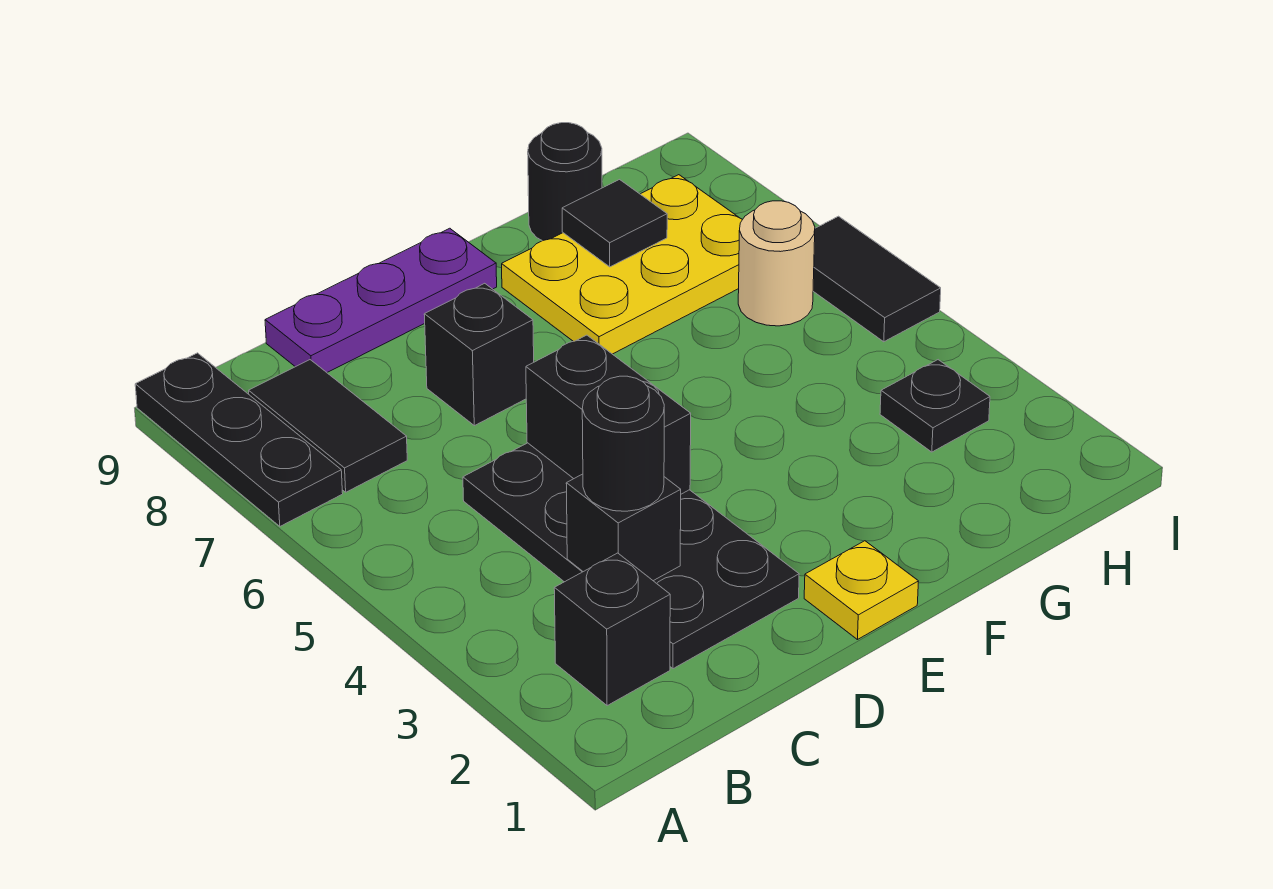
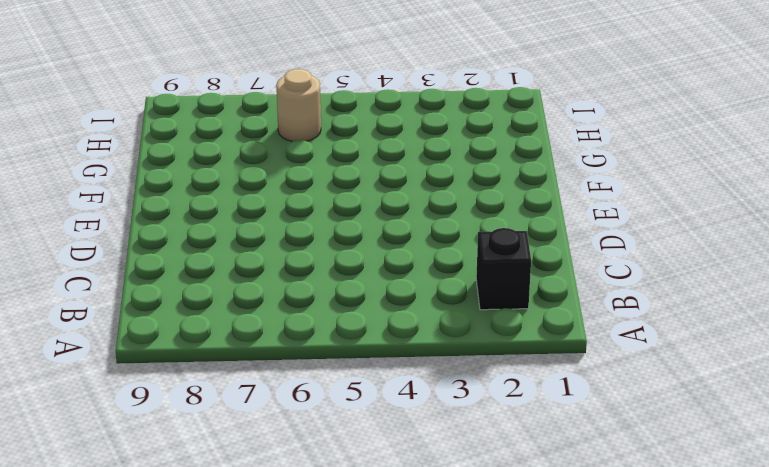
none -> black plate A7:A9 level 1
none -> black tile B7:B8 level 1
none -> black plate C2:D5 level 1

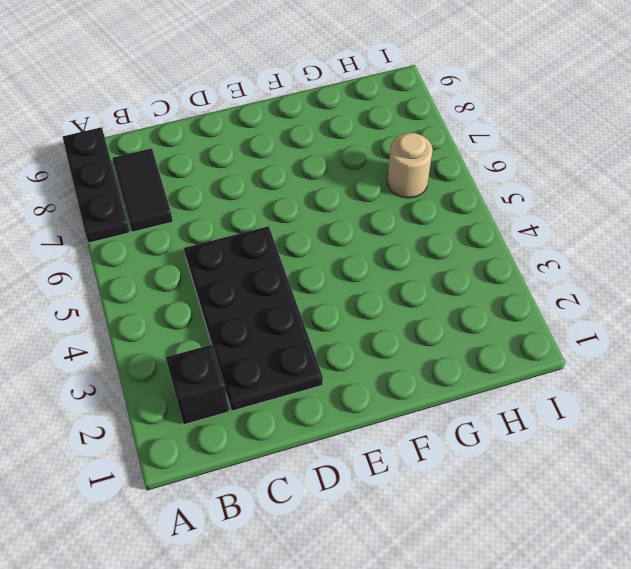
none -> purple plate C9:E9 level 1
none -> black brick D7 level 1
none -> yellow plate E1 level 1

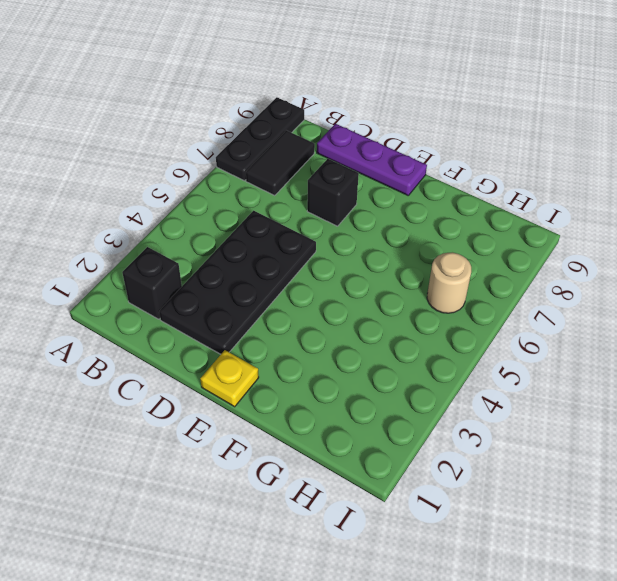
none -> yellow plate F7:H8 level 1
none -> black round brick G9 level 1
none -> black plate H3 level 1

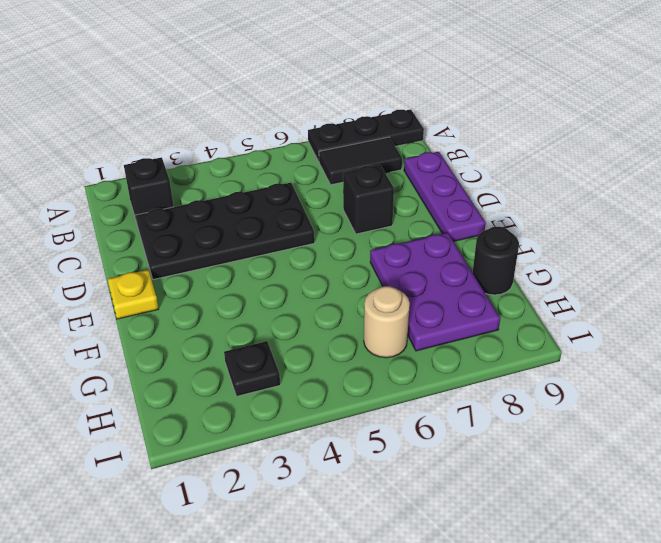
purple plate F7:H8 level 1 -> yellow plate F7:H8 level 1
none -> black tile I5:I6 level 1
none -> black brick C3 level 2
none -> black brick D4:D5 level 2

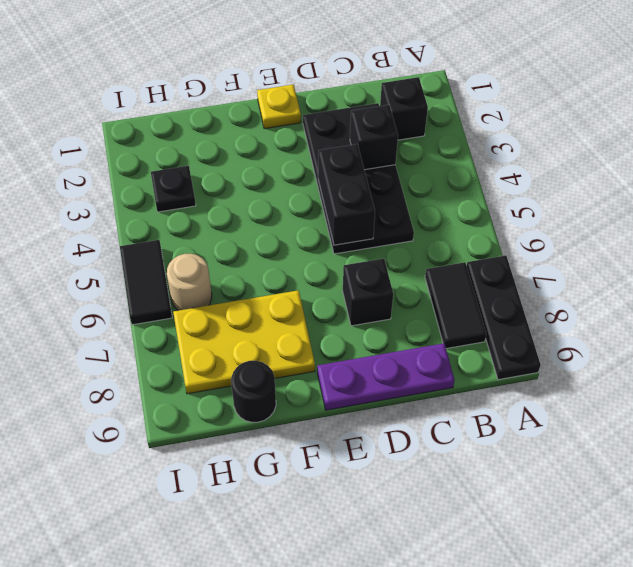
none -> black tile G8 level 2
none -> black round brick C3 level 3

